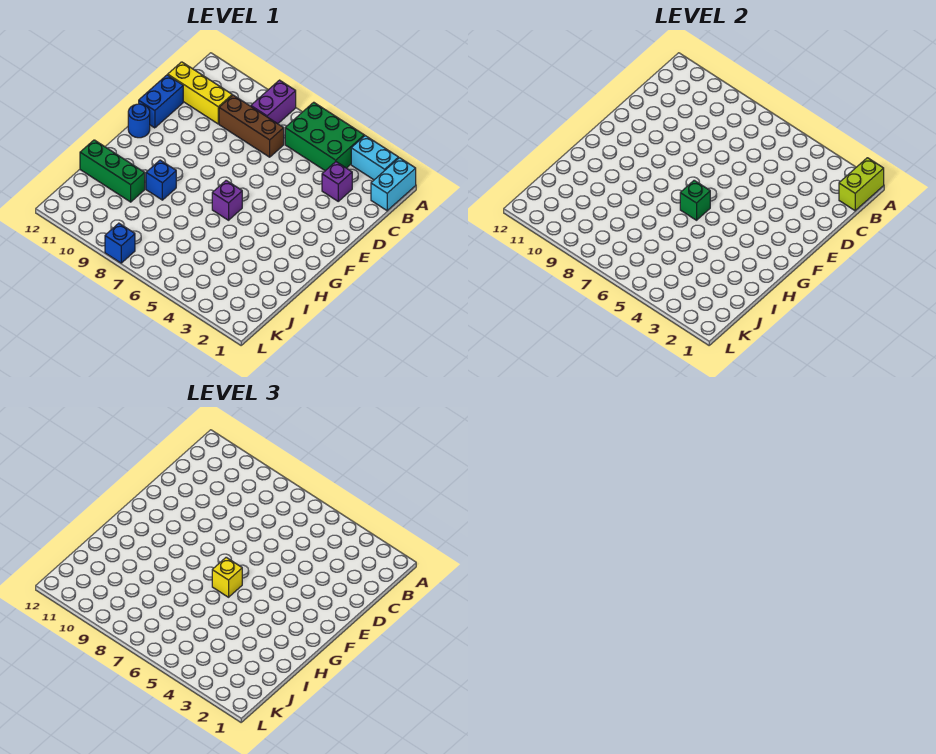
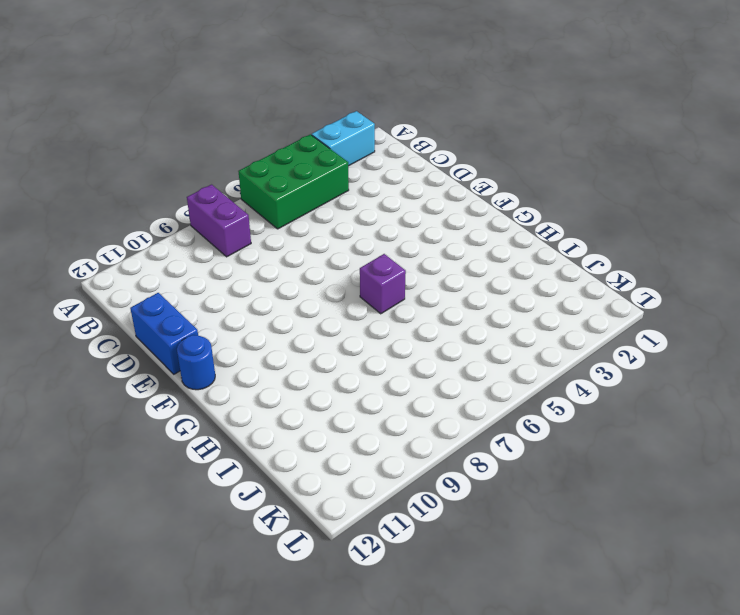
none -> cyan brick A1:B1 level 1
none -> purple brick C3 level 1
none -> brown brick C7:C9 level 1

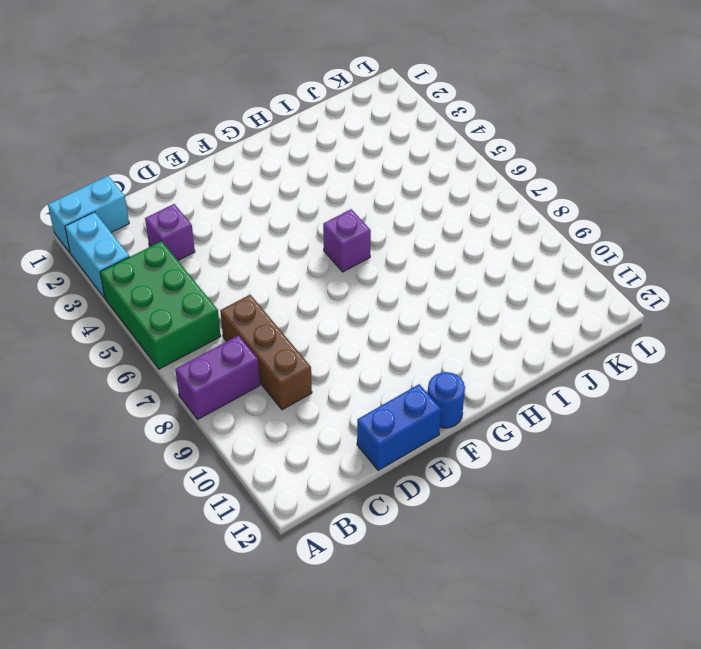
none -> yellow brick C10:C12 level 1
none -> blue brick H9 level 1
none -> green brick I10:I12 level 1

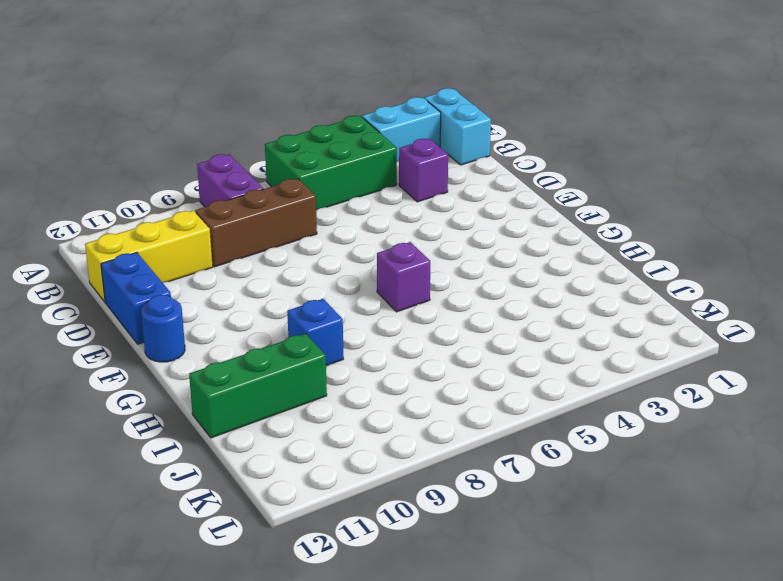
none -> blue brick L8 level 1
none -> lime brick A1:B1 level 2
none -> green brick G6 level 2

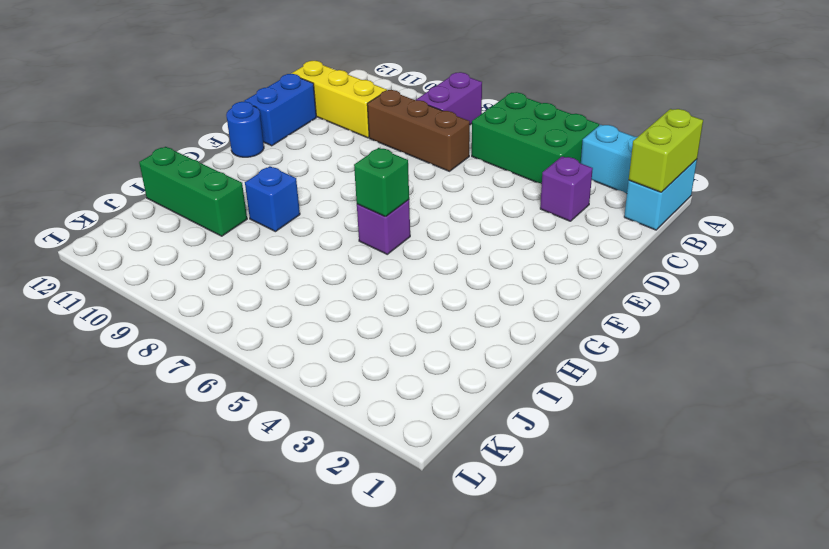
none -> blue brick L8 level 1
none -> yellow brick G6 level 3

